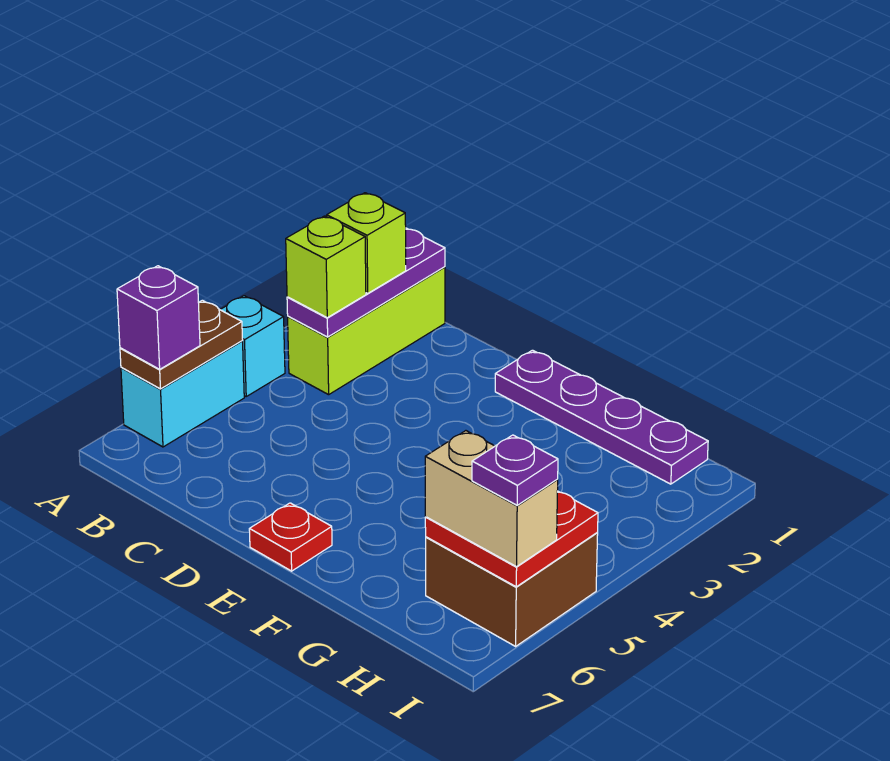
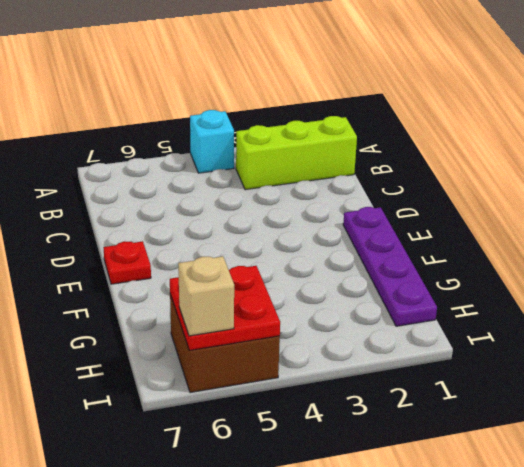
tan brick I6 level 3 -> tan brick H6:I6 level 3
none -> cyan brick A5:A6 level 1
none -> brown plate A5:A6 level 2
none -> purple plate B1:B3 level 2

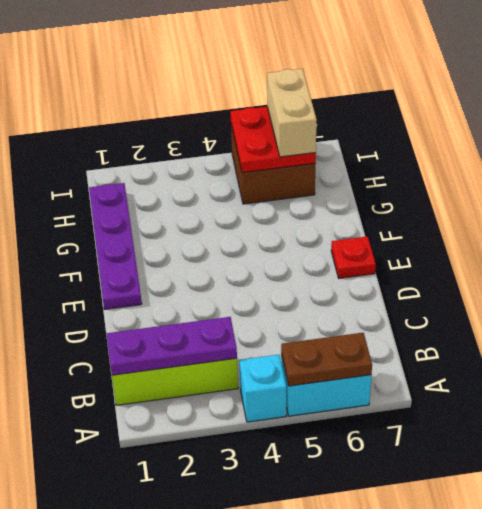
none -> purple brick A6 level 3
none -> lime brick B2 level 3
none -> lime brick B3 level 3

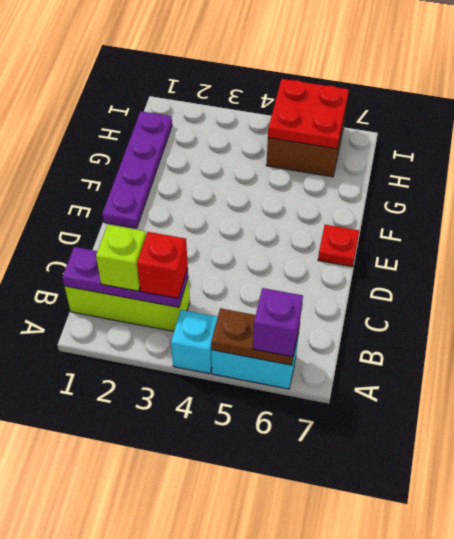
red brick B3 level 3 -> lime brick B3 level 3
none -> tan brick H6:I6 level 3
none -> purple plate I6 level 4

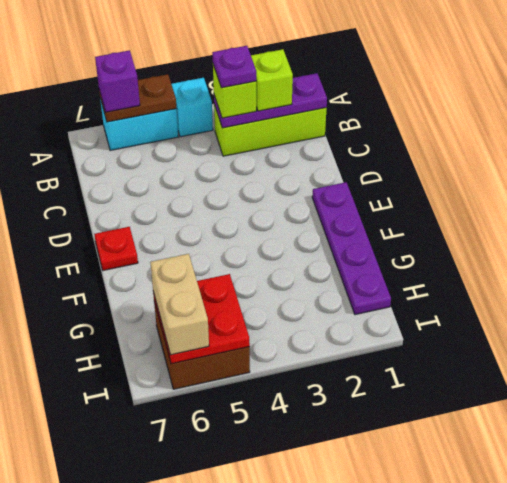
purple plate B3 level 4 -> purple plate I6 level 4

